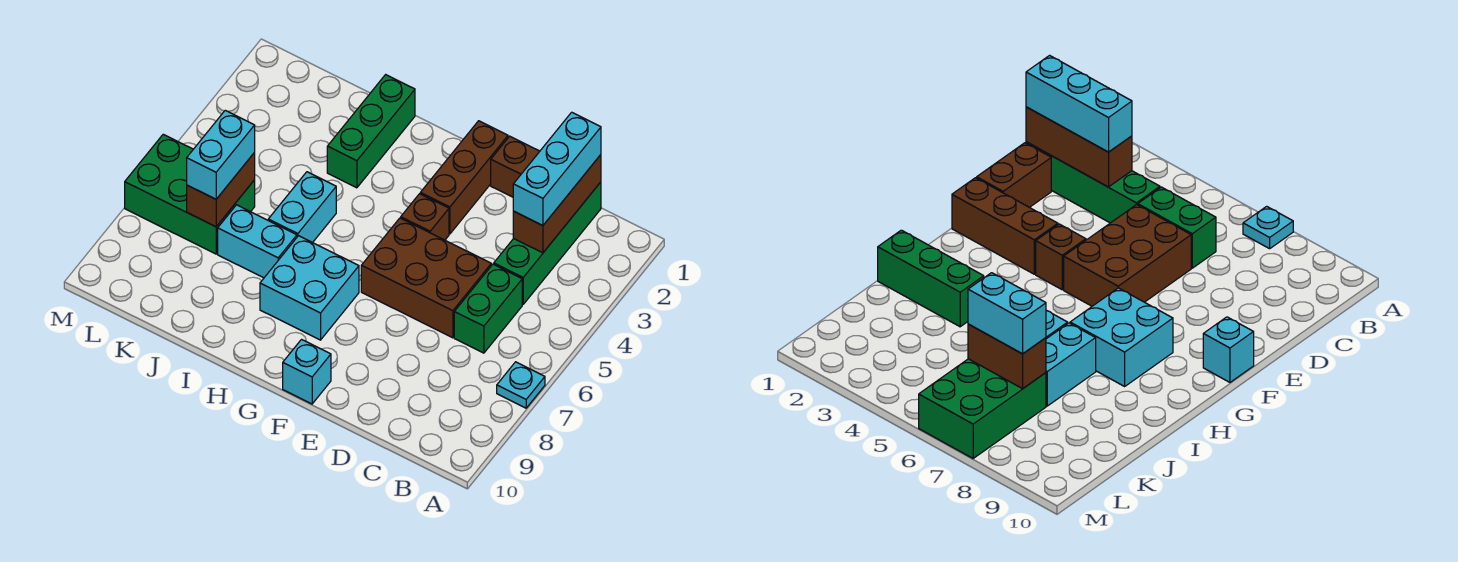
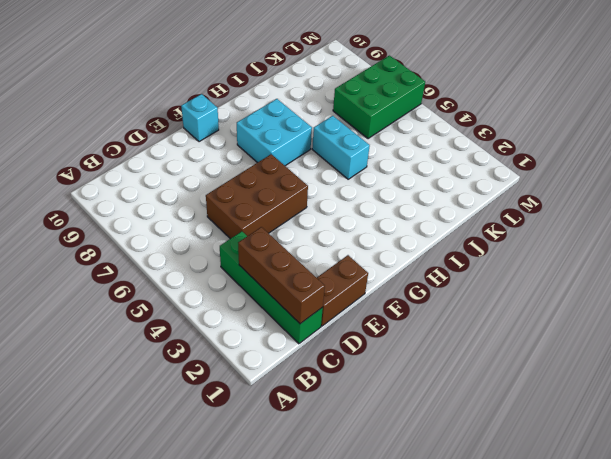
none -> cyan plate A7 level 1
none -> green brick C5:C6 level 1
none -> brown brick F1:F3 level 1

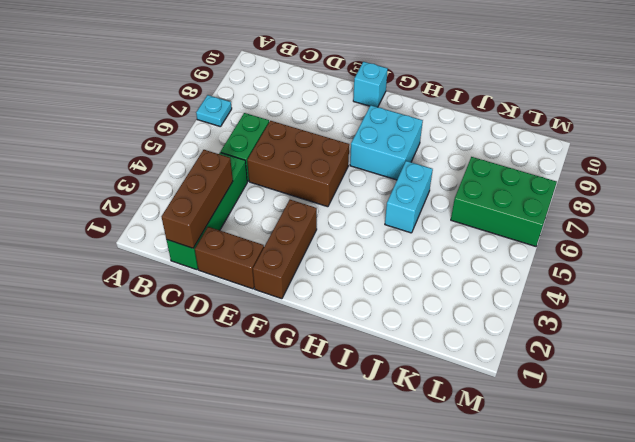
none -> brown brick F4 level 1
none -> green brick I1:I3 level 1
none -> cyan brick I7:J7 level 1

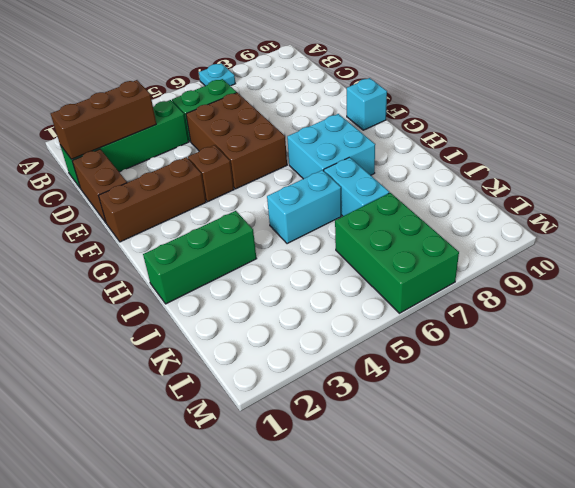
none -> brown brick K6:K7 level 2
none -> cyan brick C1:C3 level 3
none -> cyan brick K6:K7 level 3

